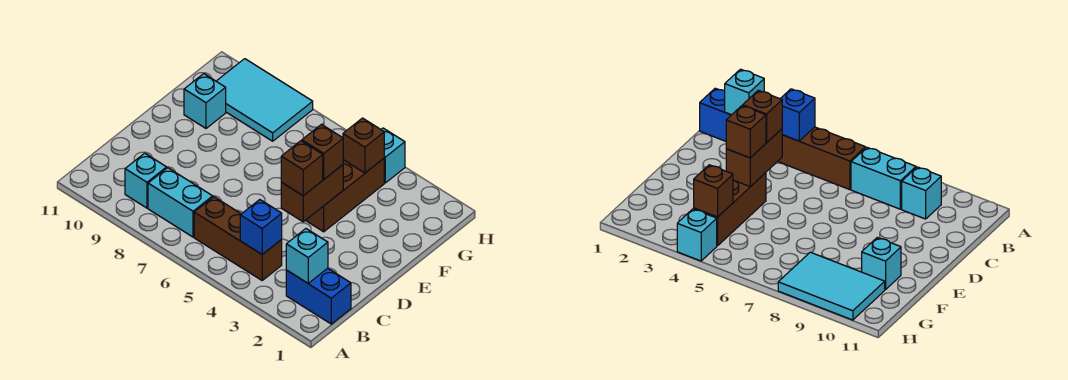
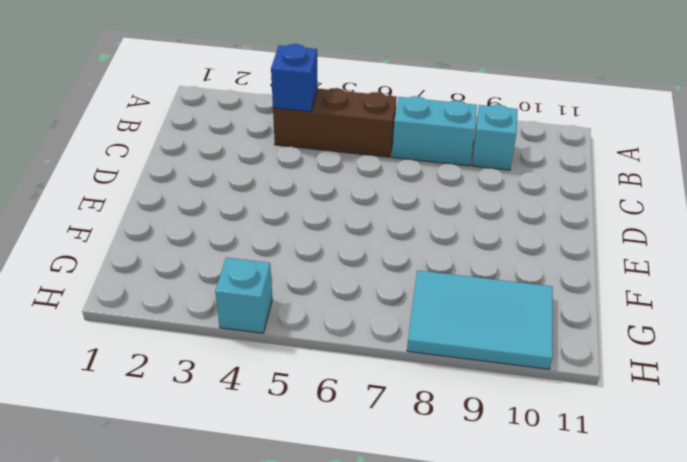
none -> blue brick B1:B2 level 1
none -> brown brick E4:G4 level 1
none -> cyan brick F10 level 1

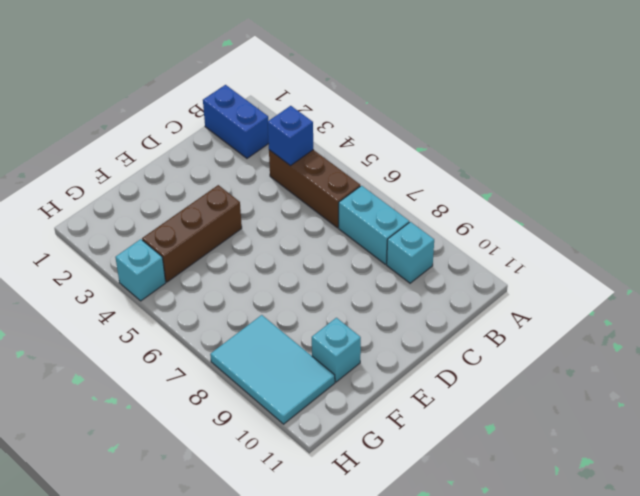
none -> cyan brick B2 level 2
none -> brown brick D4:E4 level 2
none -> brown brick G4 level 2

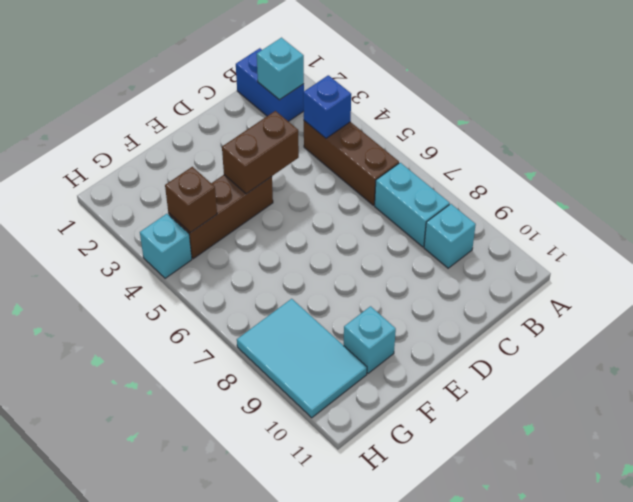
none -> brown brick D4 level 3
none -> brown brick E4 level 3

